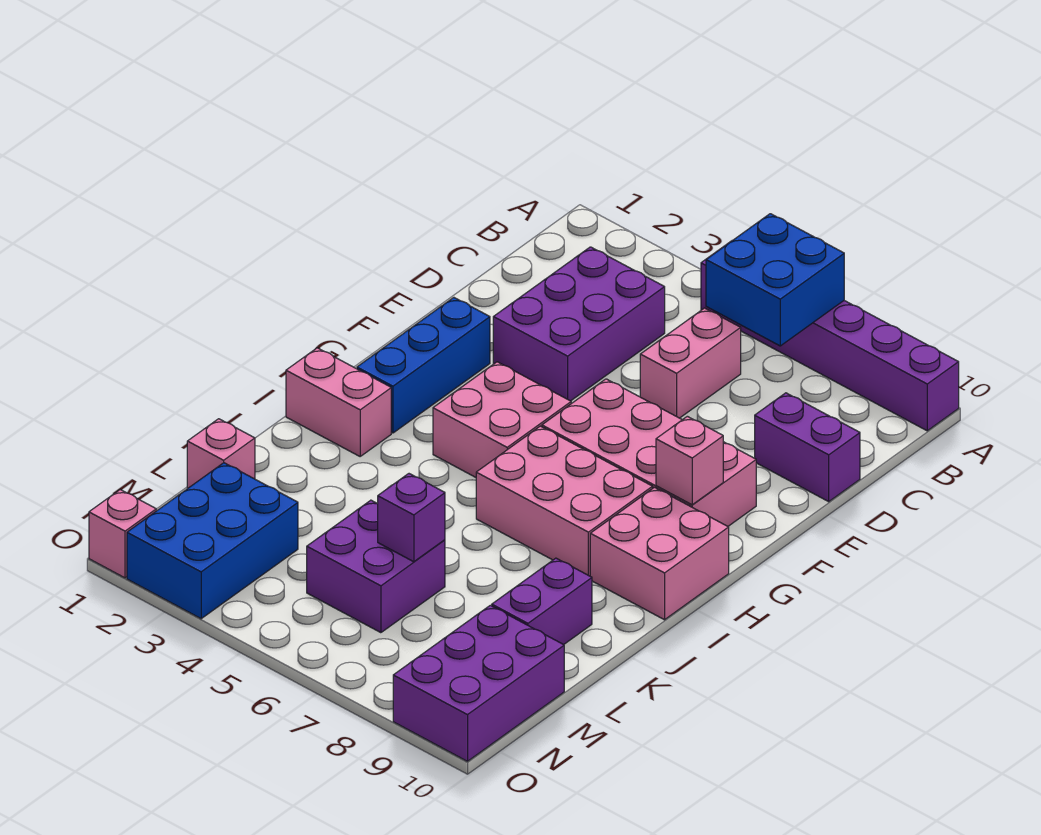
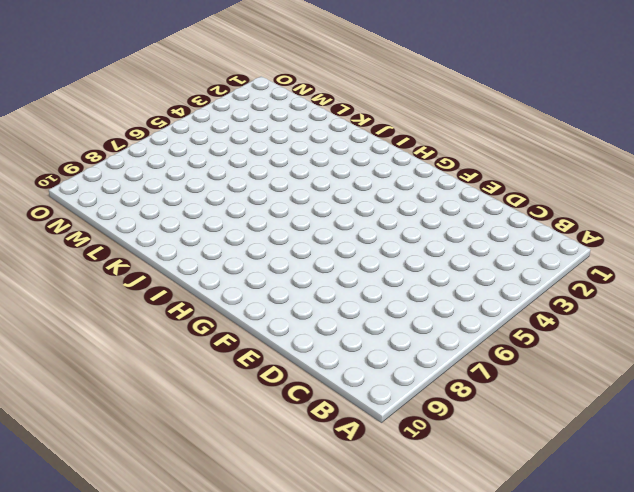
none -> purple brick A5:A10 level 1
none -> purple brick C3:E4 level 1
none -> pink brick C6:D6 level 1

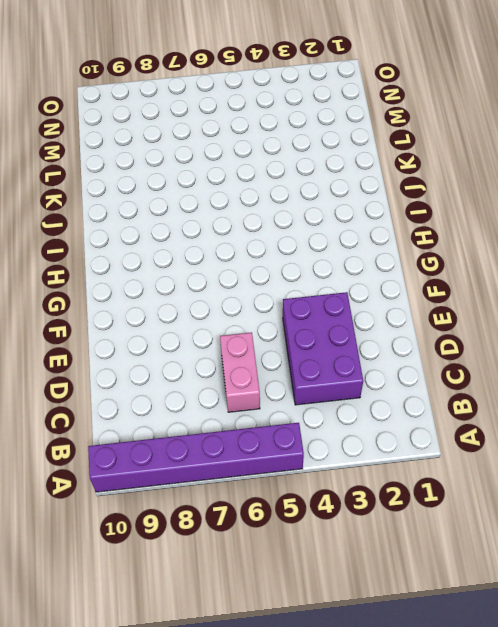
none -> purple brick D9:D10 level 1
none -> blue brick F2:H2 level 1
none -> pink brick F6:G9 level 1

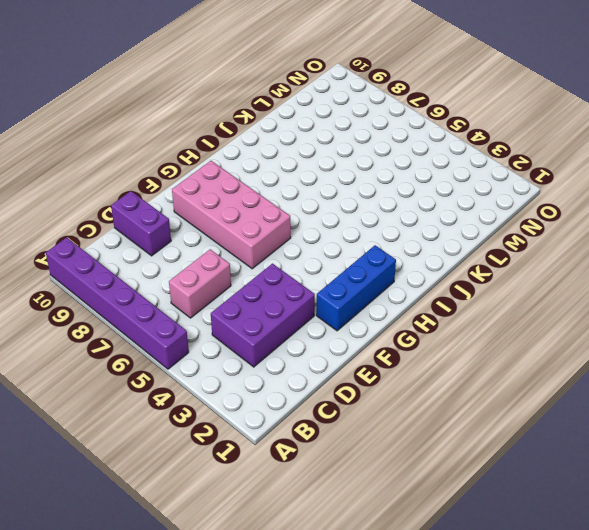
none -> pink brick G4:H5 level 1
none -> pink brick H6:I8 level 1
none -> pink brick H9:I10 level 1

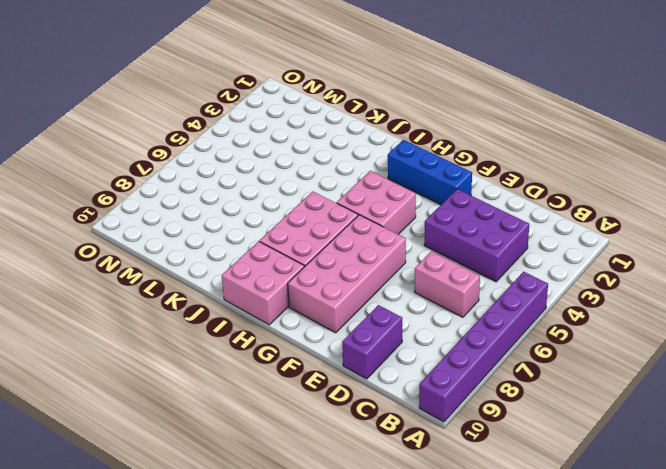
none -> pink brick I1:I2 level 1
none -> purple brick K9:L9 level 1
none -> pink brick L1 level 1

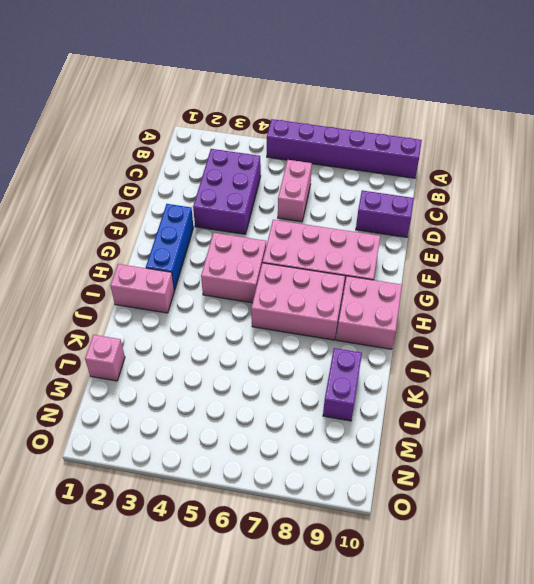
none -> purple brick L5:M6 level 1
none -> blue brick M2:O3 level 1
none -> purple brick M9:O10 level 1

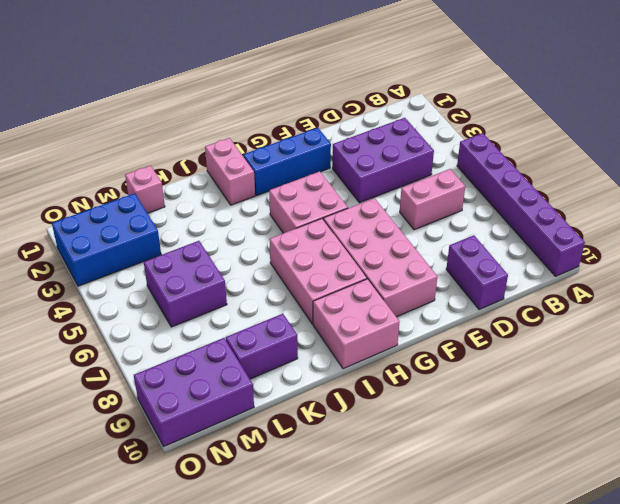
none -> pink brick O1 level 1
none -> blue brick A6:B7 level 2
none -> pink brick G9 level 2

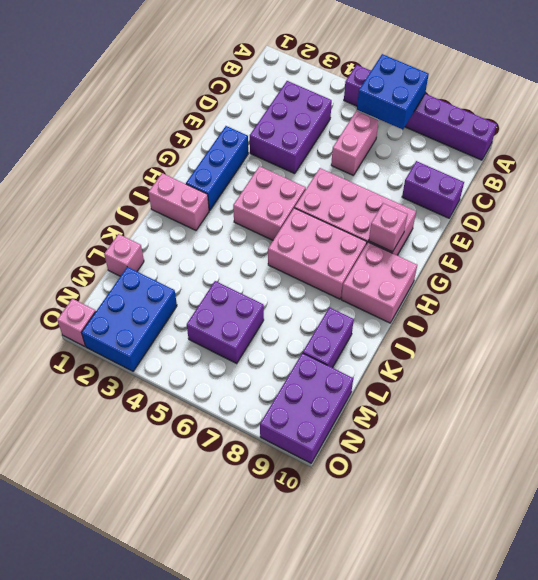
none -> purple brick L6 level 2

